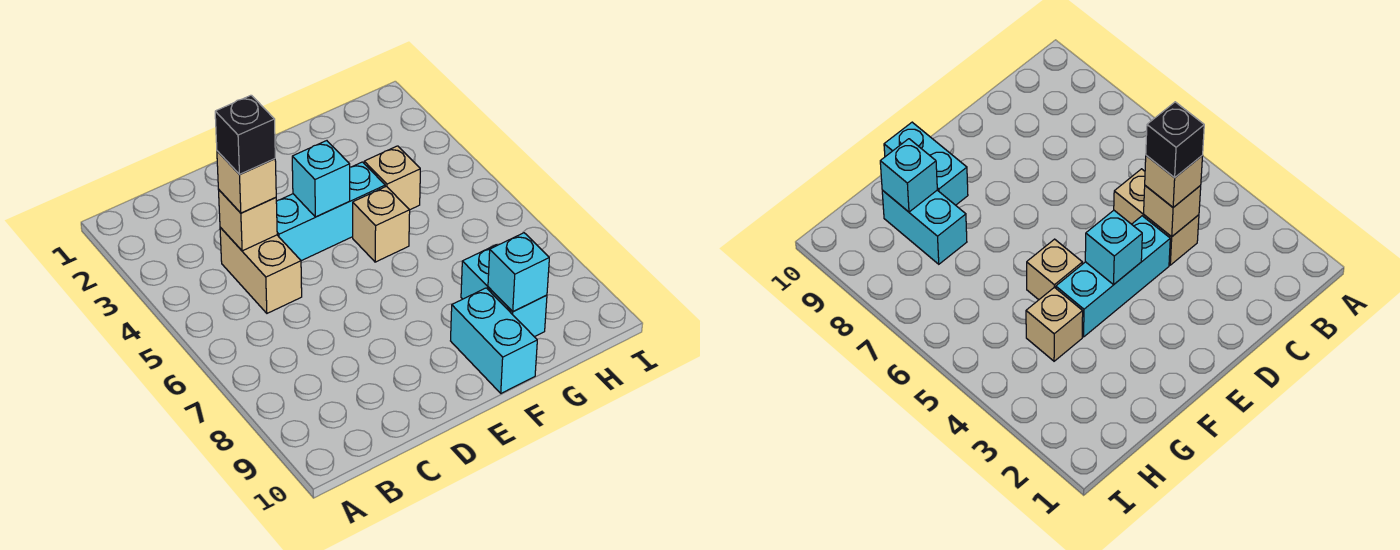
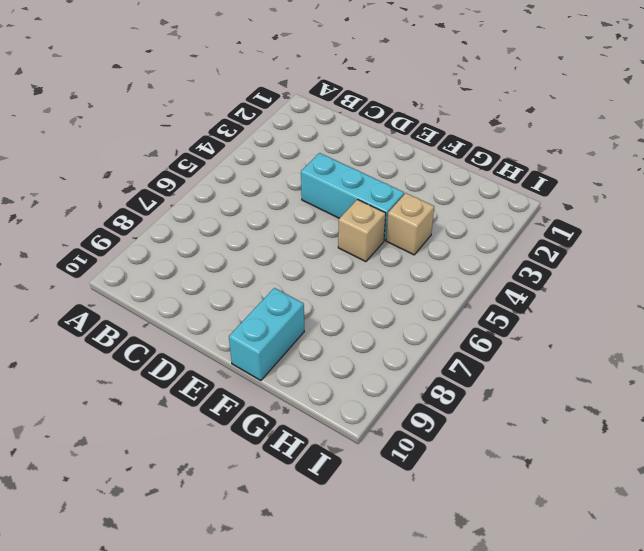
none -> tan brick C4:C5 level 1
none -> cyan brick G8:G9 level 1

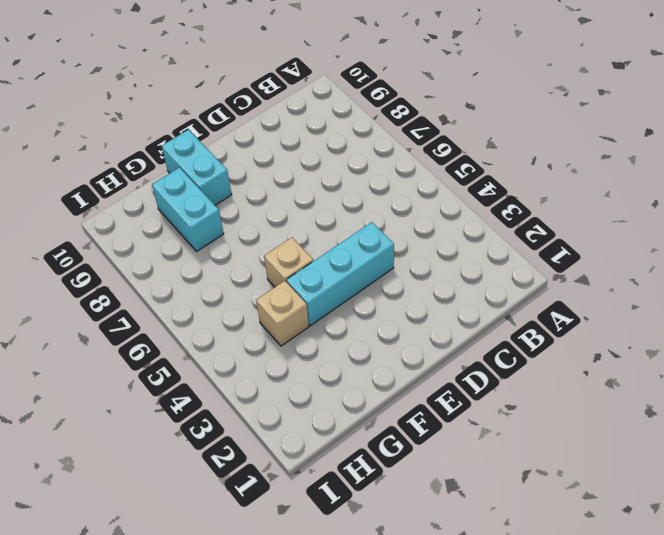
none -> tan brick C4:C5 level 1
none -> tan brick C4 level 2

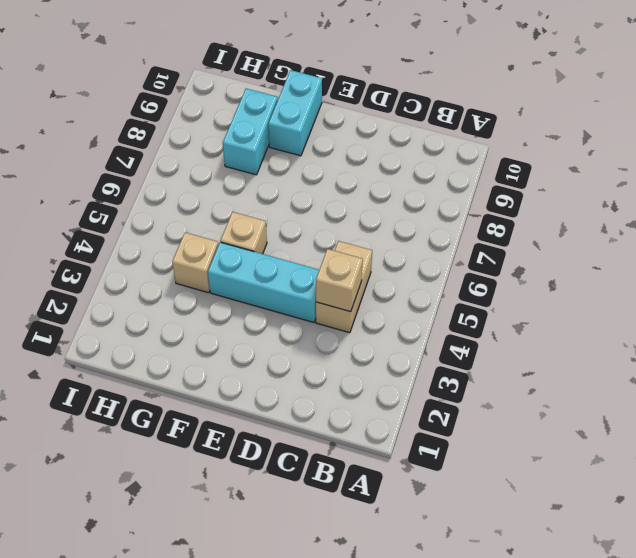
none -> cyan brick E4 level 2
none -> cyan brick G9 level 2

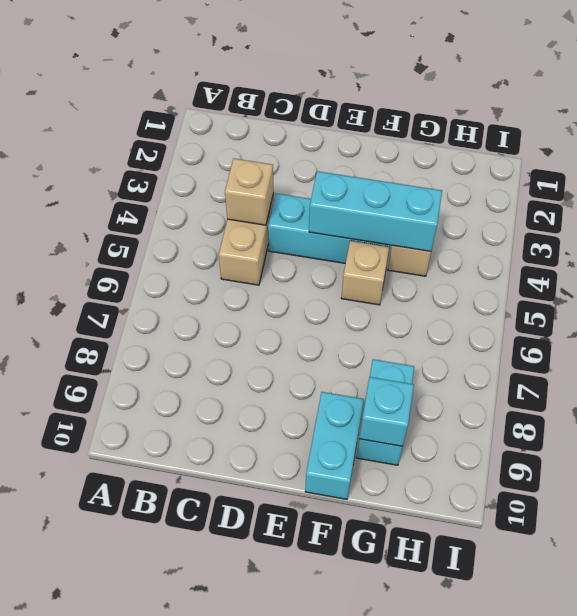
cyan brick E4:G4 level 2 -> cyan brick E4 level 2
none -> tan brick C4 level 3
none -> black brick C4 level 4

